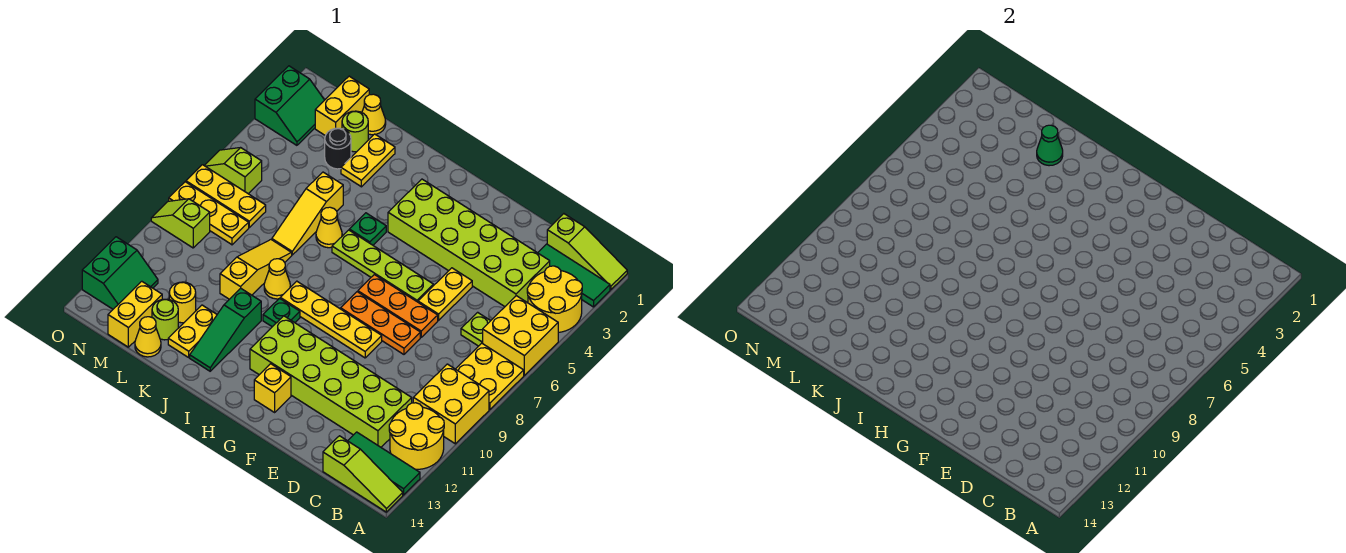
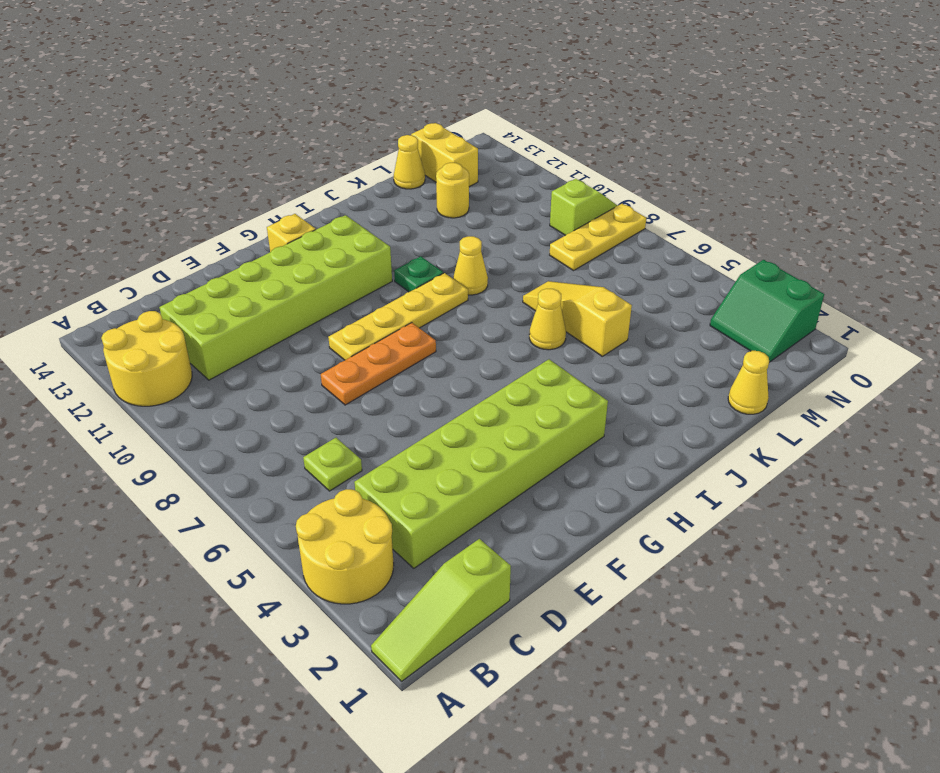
none -> green tile A2:C2 level 1
none -> yellow brick A5:B6 level 1
none -> yellow plate A7:B8 level 1
none -> yellow brick A9:B10 level 1

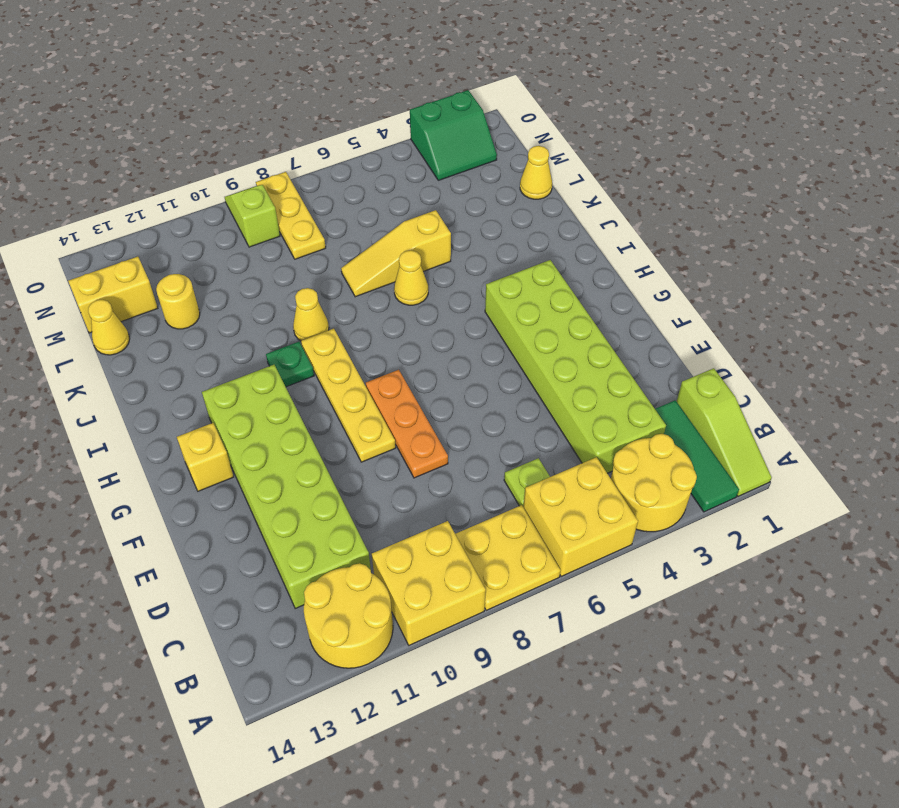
none -> green tile A13:C13 level 1
none -> lime slope A14:C14 level 1 top C
none -> yellow plate E5:E6 level 1
none -> orange plate E7:G7 level 1

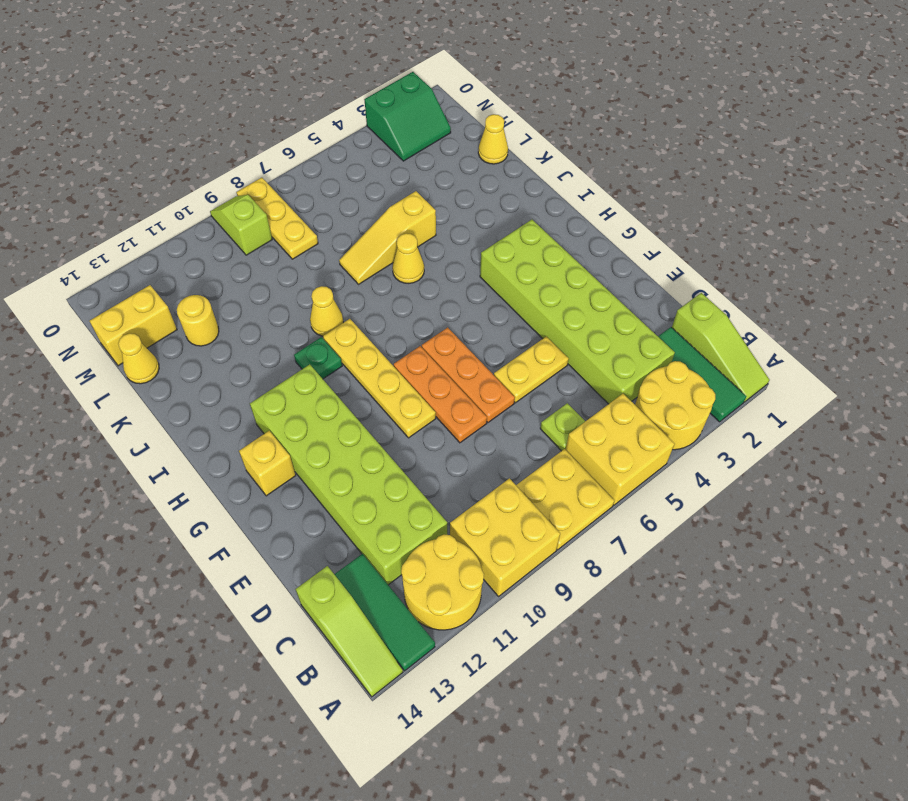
none -> lime plate F6:I6 level 1
none -> green plate I5 level 1
none -> green slope J11:J13 level 1 top 11
none -> yellow plate K2:K3 level 1

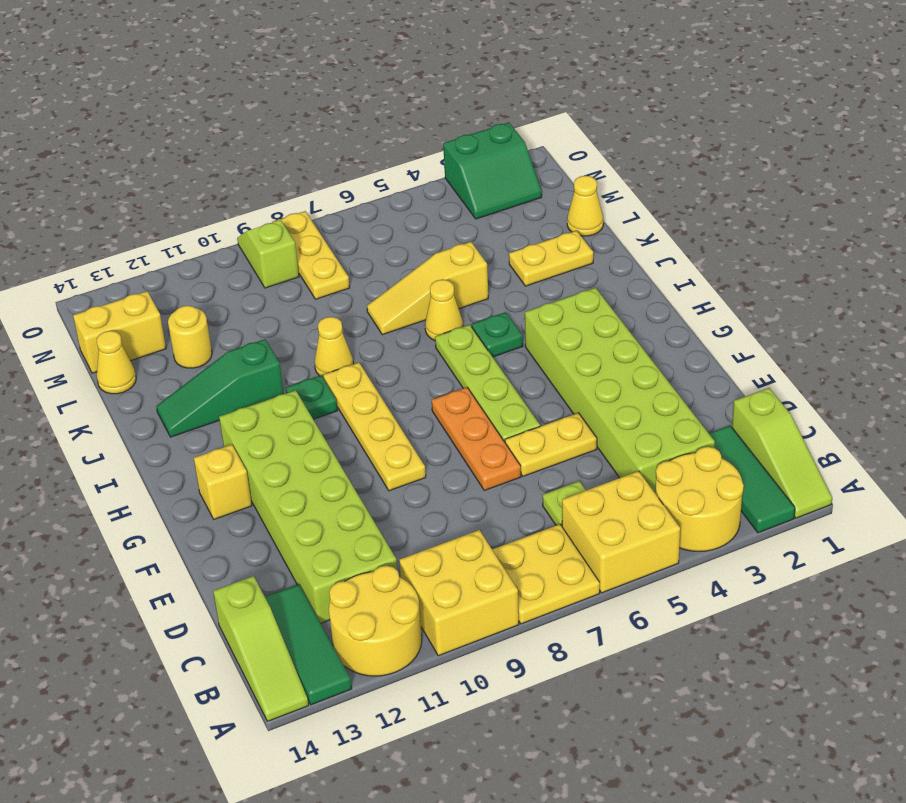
none -> orange plate E8:G8 level 1
none -> yellow slope K8:K10 level 1 top 10
none -> yellow plate K12:K13 level 1
none -> lime round brick L2 level 1

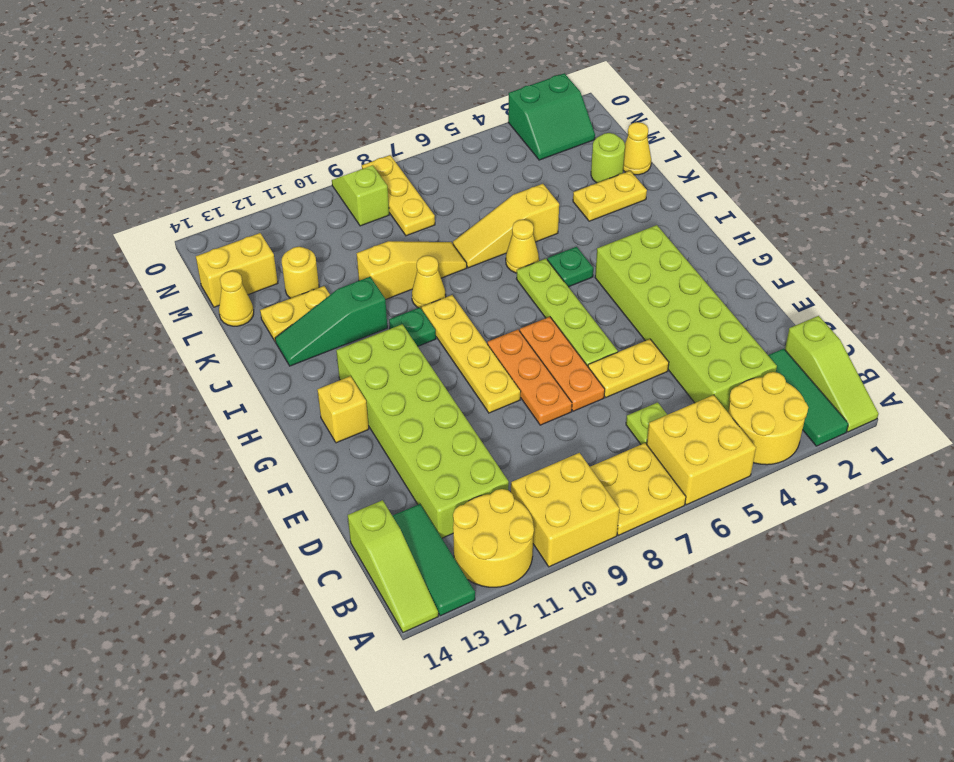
none -> black round brick L3 level 1
none -> lime round brick L13 level 1
none -> yellow brick M1:M2 level 1
none -> yellow plate M7:O7 level 1

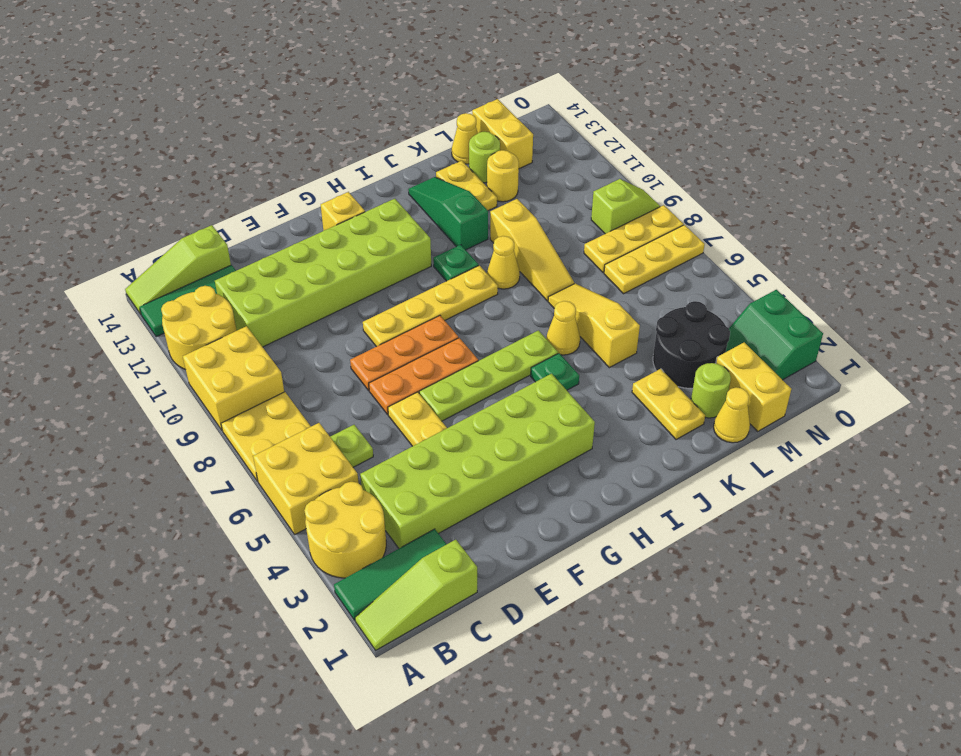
black round brick L3:M4 level 1 -> black round brick L3 level 1
none -> lime slope N6:O6 level 1 top N
none -> green slope N12:O13 level 1 top O
none -> green cone K2 level 2

